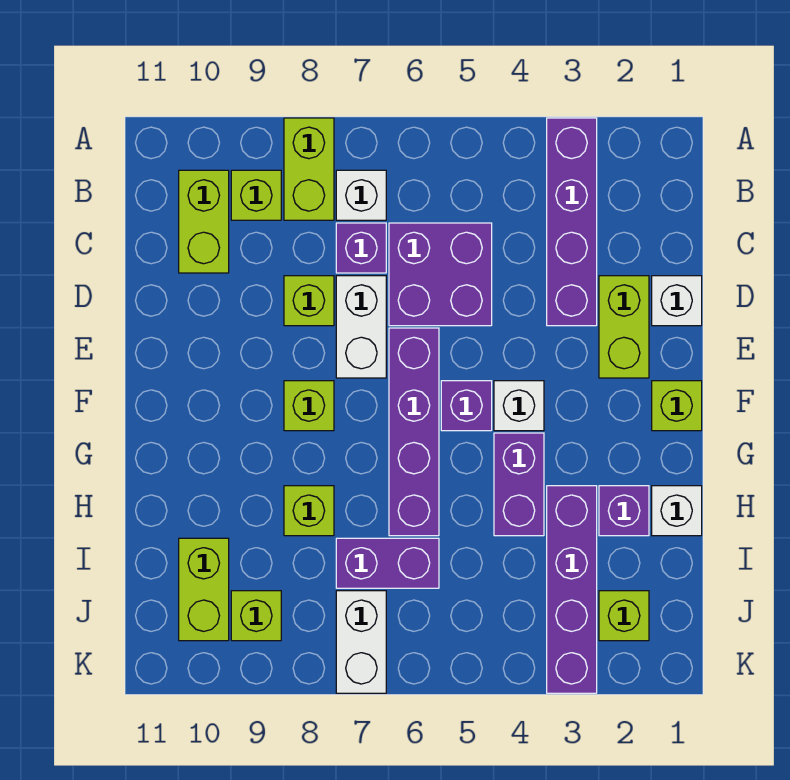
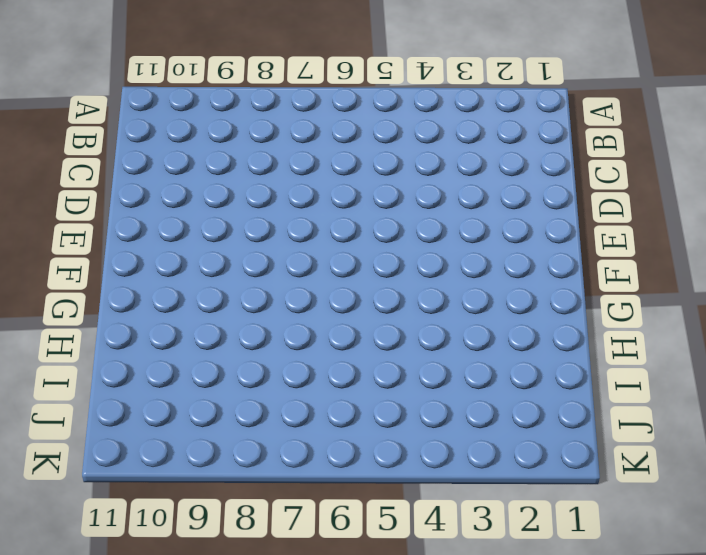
none -> purple brick A3:D3 level 1
none -> lime brick A8:B8 level 1
none -> white brick B7 level 1

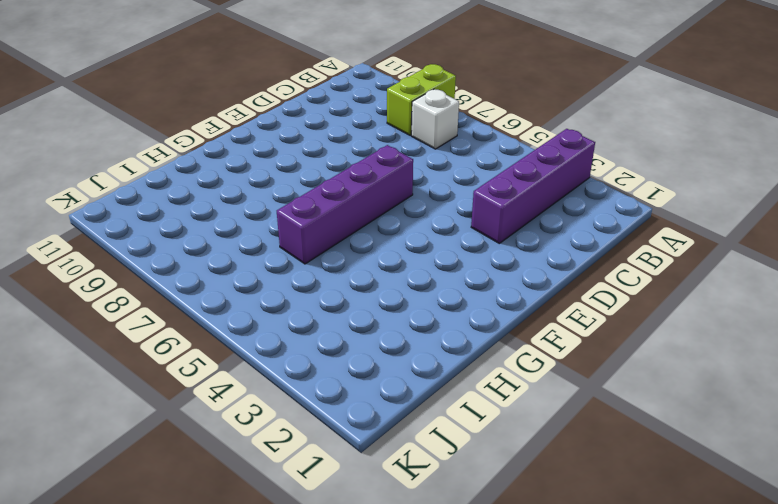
none -> lime brick B9 level 1
none -> lime brick B10:C10 level 1
none -> purple brick C5:D6 level 1

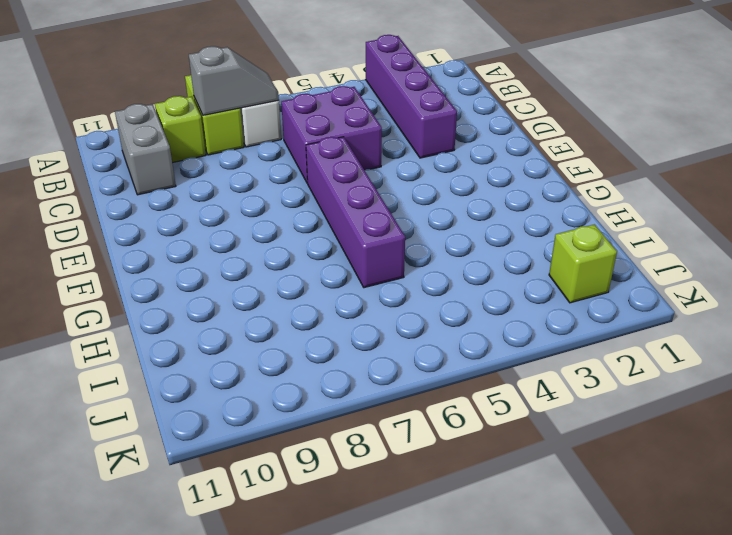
grey slope B7:B8 level 2 top 8 -> none
grey brick B10:C10 level 1 -> lime brick B10:C10 level 1
none -> purple brick C7 level 1
none -> white brick D1 level 1
none -> lime brick D2:E2 level 1

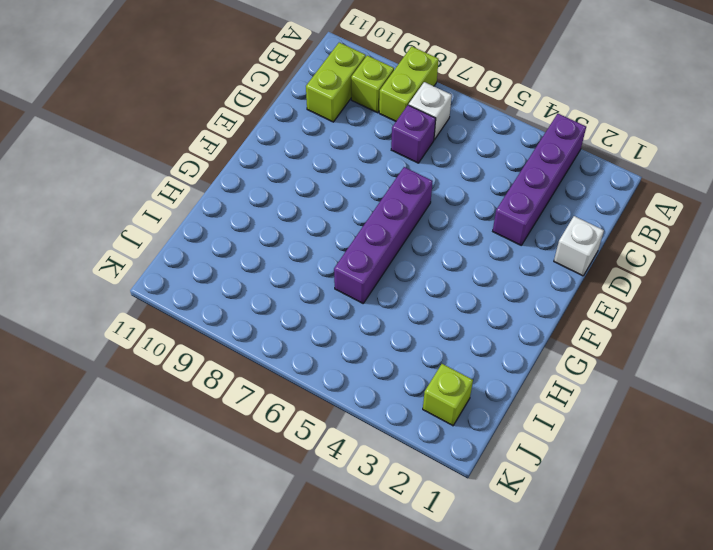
none -> purple brick C5:D6 level 1
none -> lime brick D2:E2 level 1
none -> white brick D7:E7 level 1

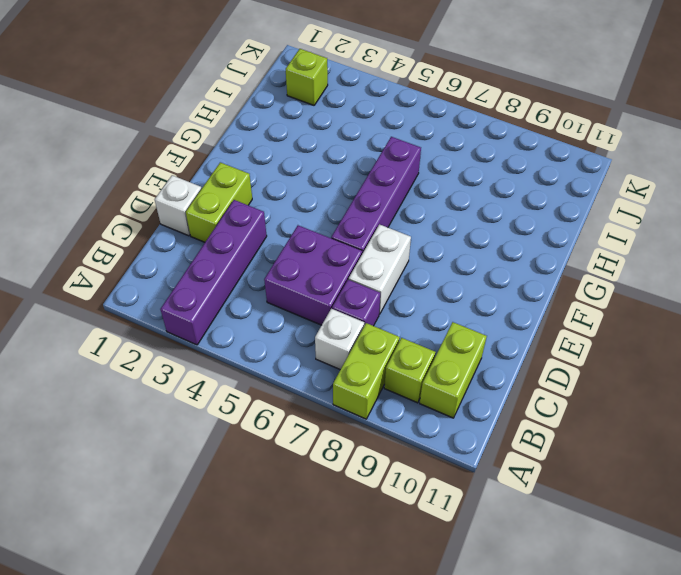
none -> lime brick D8 level 1
none -> lime brick F1 level 1
none -> white brick F4 level 1

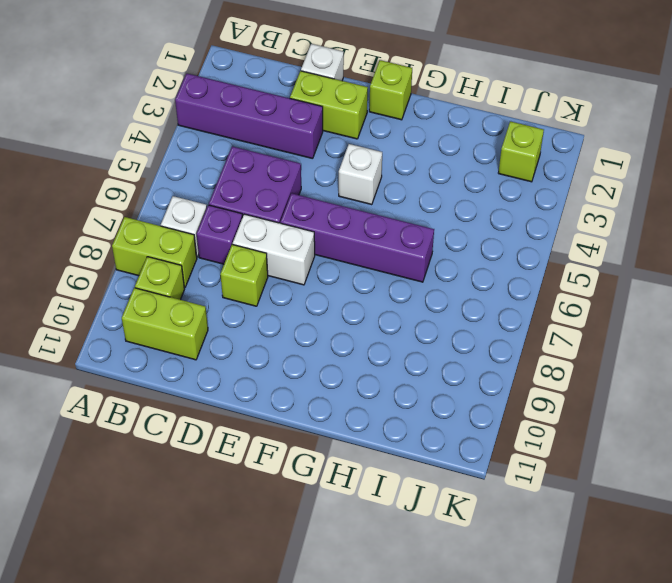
none -> purple brick F5 level 1
none -> lime brick F8 level 1
none -> purple brick G4:H4 level 1

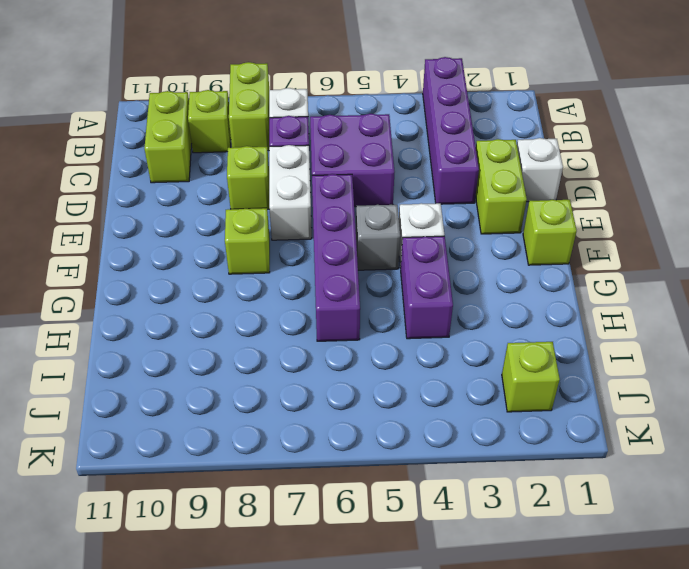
grey brick F5 level 1 -> purple brick F5 level 1
none -> white brick H1 level 1
none -> purple brick H2 level 1
none -> purple brick H3:K3 level 1

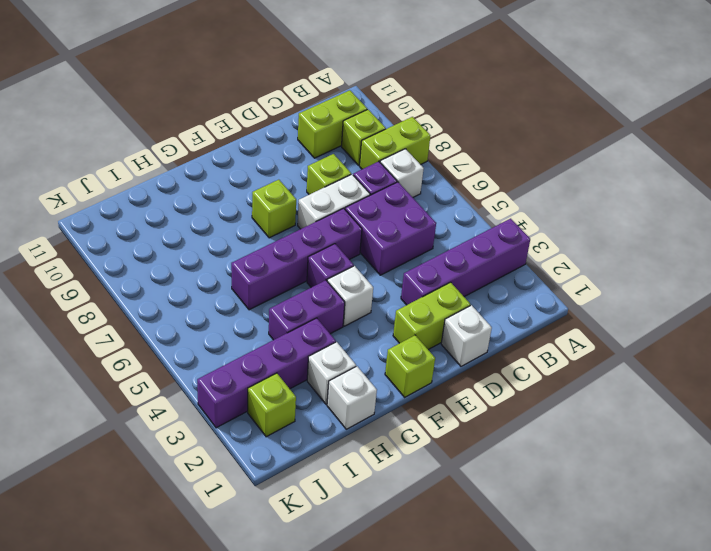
white brick H2 level 1 -> purple brick H2 level 1
none -> lime brick H8 level 1
none -> purple brick I6:I7 level 1
none -> lime brick I10:J10 level 1

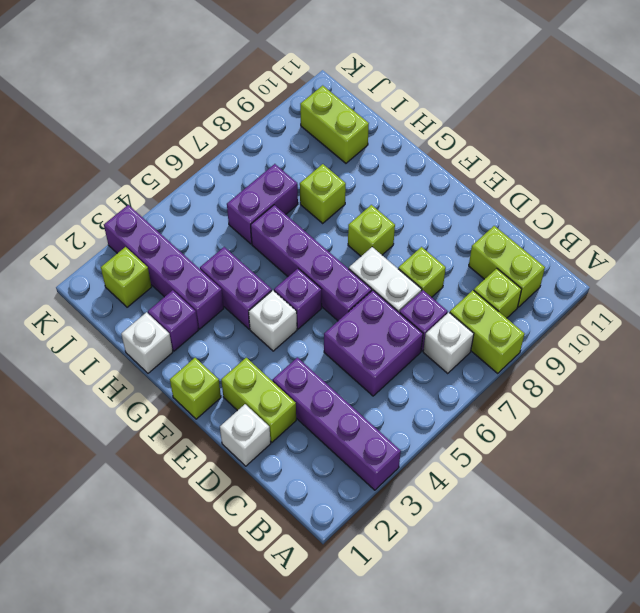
none -> white brick J7:K7 level 1
none -> lime brick J9 level 1

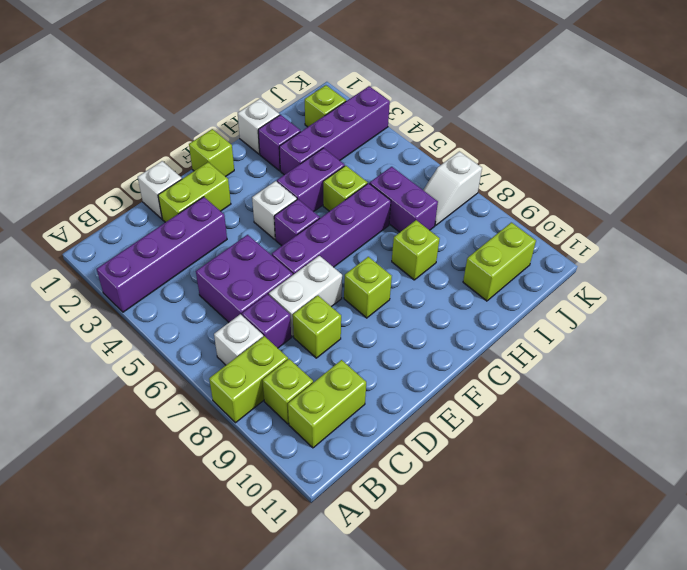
lime brick H5 level 1 -> lime brick J9 level 1
white slope J7:K7 level 1 top K -> white brick J7:K7 level 1

